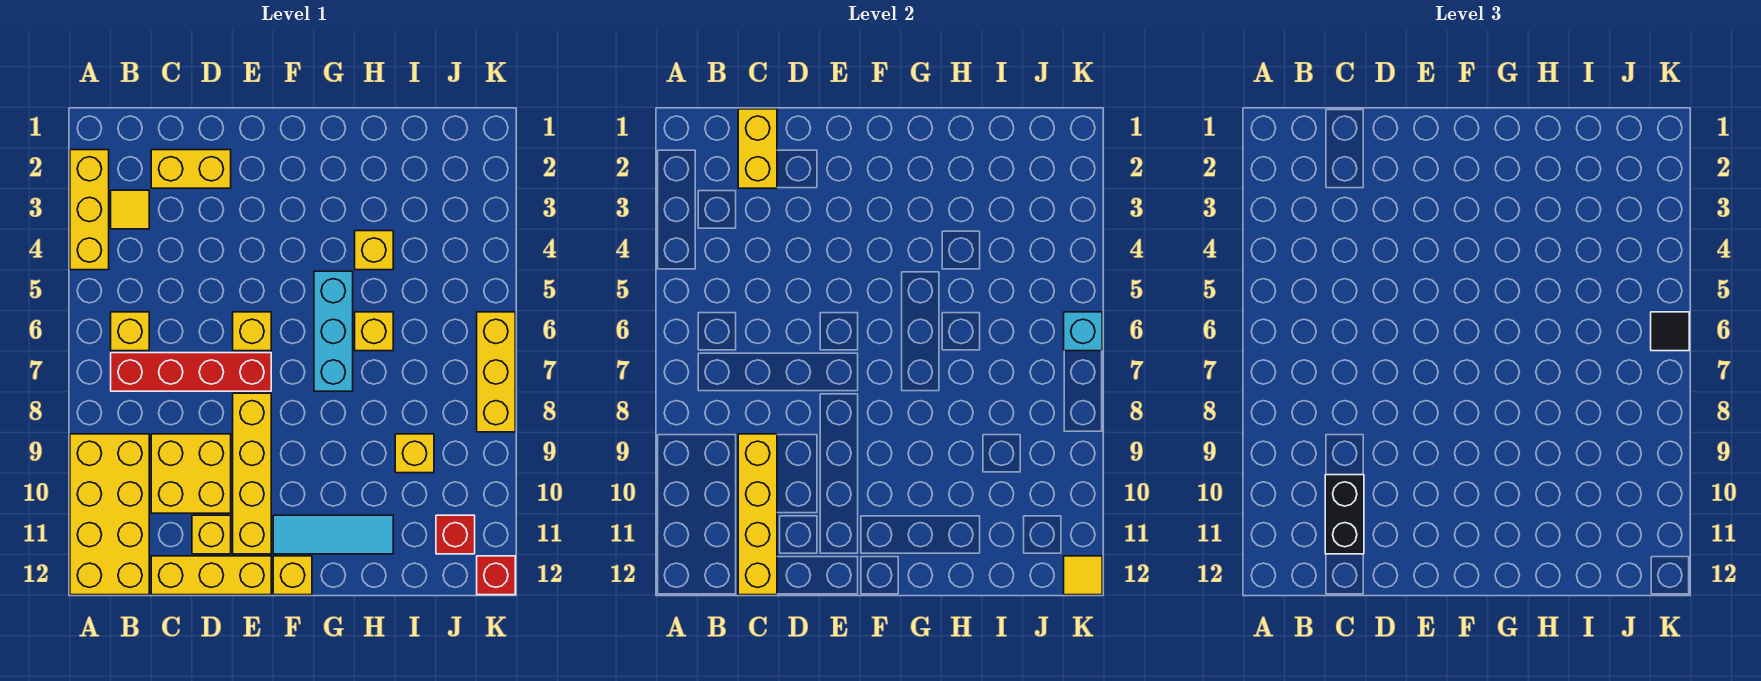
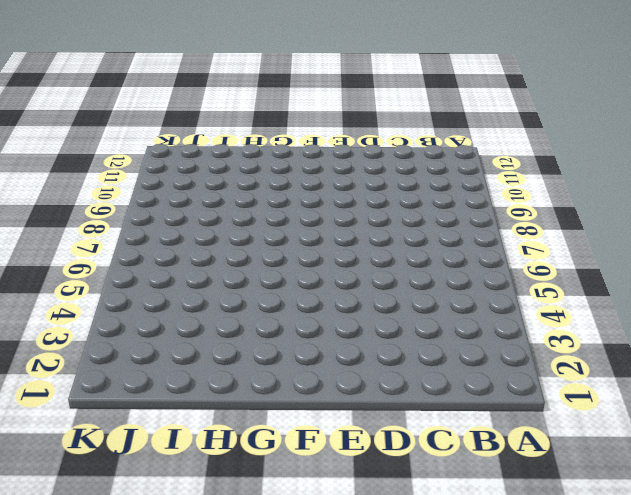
none -> yellow brick A2:A4 level 1
none -> yellow brick A9:B12 level 1
none -> yellow tile B3 level 1

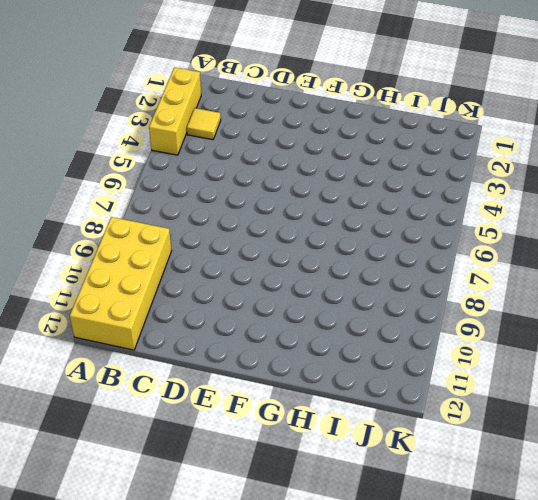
none -> yellow brick B6 level 1
none -> red brick B7:E7 level 1
none -> yellow brick C2:D2 level 1

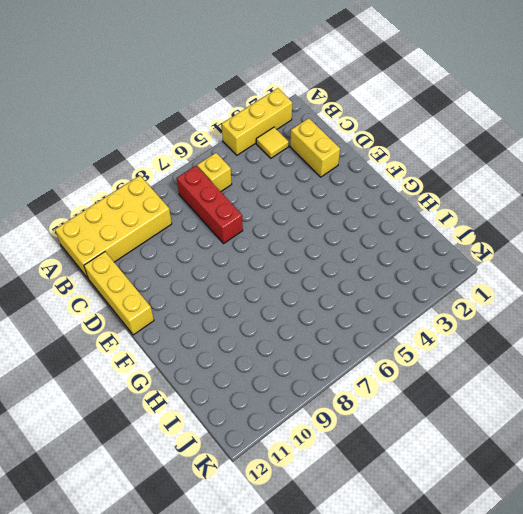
red brick B7:D7 level 1 -> red brick B7:E7 level 1
none -> yellow brick C9:D10 level 1
none -> yellow brick D11 level 1
none -> yellow brick E6 level 1

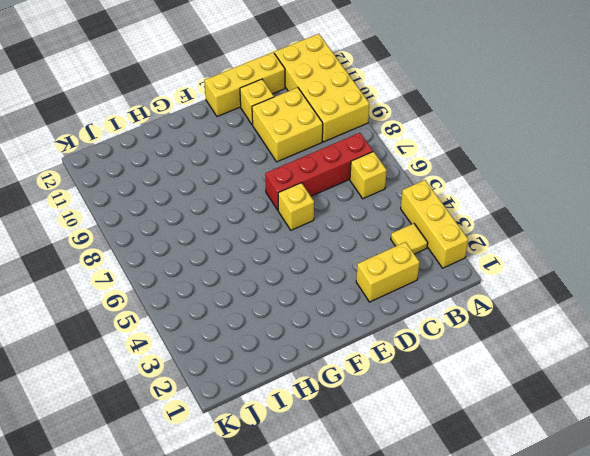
none -> yellow brick E8:E11 level 1
none -> cyan tile F11:H11 level 1
none -> yellow brick F12 level 1

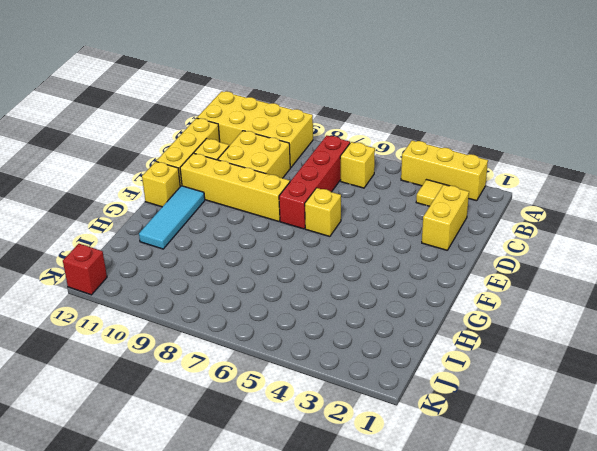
none -> cyan brick G5:G7 level 1
none -> yellow brick H4 level 1
none -> yellow brick H6 level 1

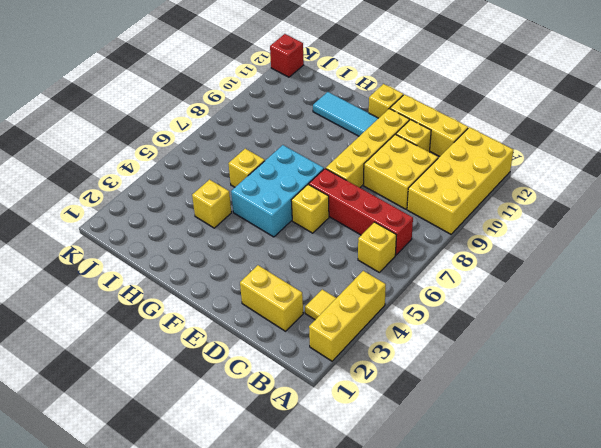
cyan brick F5:G7 level 1 -> cyan brick G5:G7 level 1
none -> yellow brick I9 level 1
none -> red brick J11 level 1
none -> yellow brick K6:K8 level 1

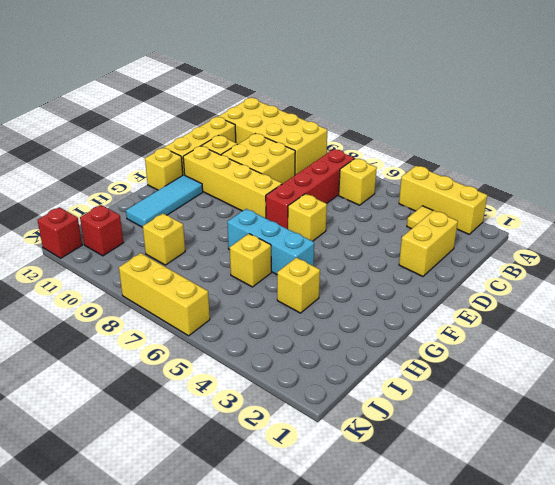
none -> yellow brick C1:C2 level 2
none -> yellow brick C9:C12 level 2
none -> cyan brick K6 level 2

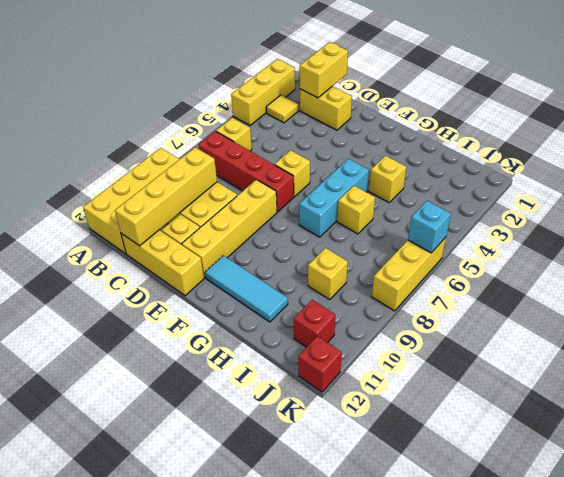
none -> yellow brick F12 level 1
none -> yellow tile K12 level 2
none -> black brick C10:C11 level 3

